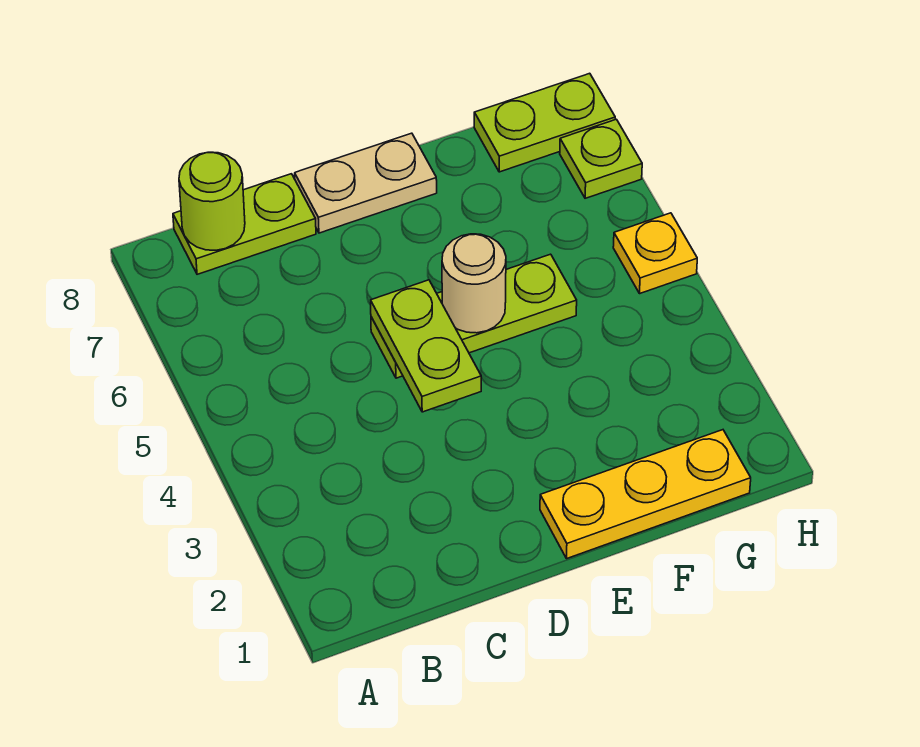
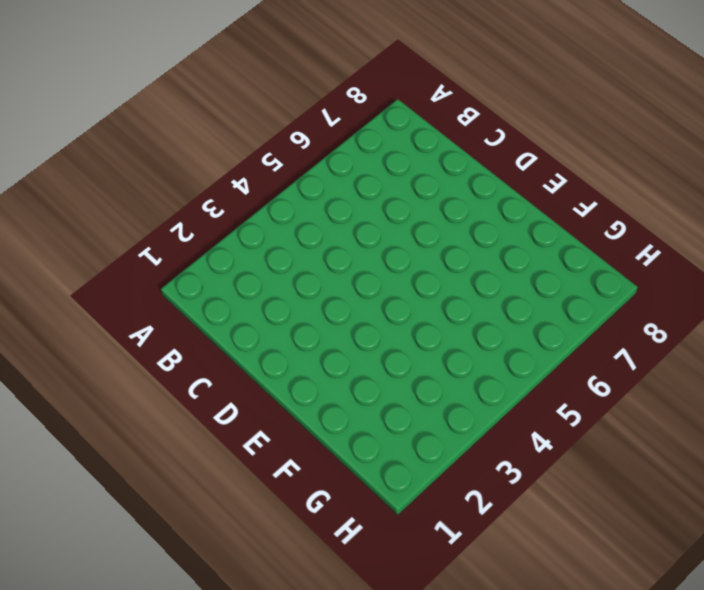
none -> lime plate B8:C8 level 1
none -> lime plate D5:F5 level 1

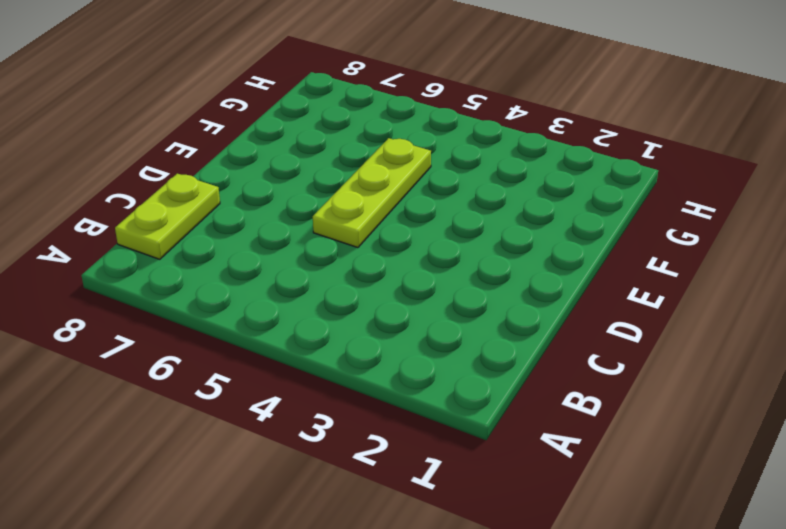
none -> tan plate D8:E8 level 1
none -> yellow plate E1:G1 level 1

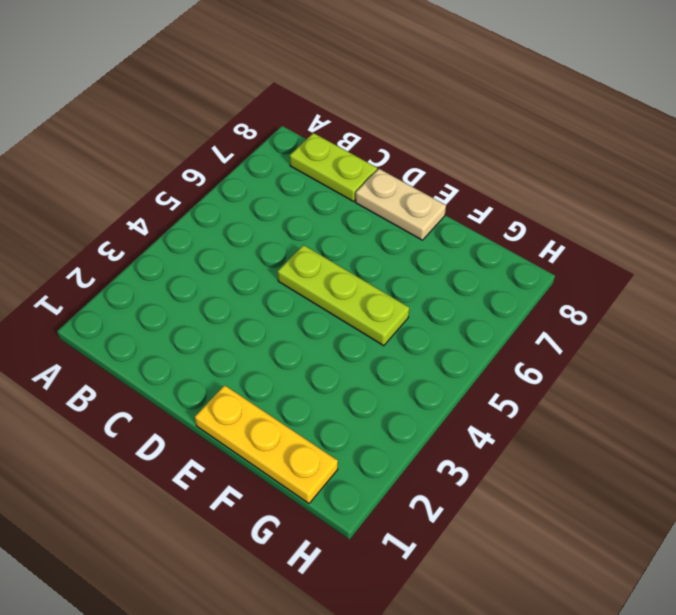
none -> lime plate G8:H8 level 1
none -> yellow plate H5 level 1

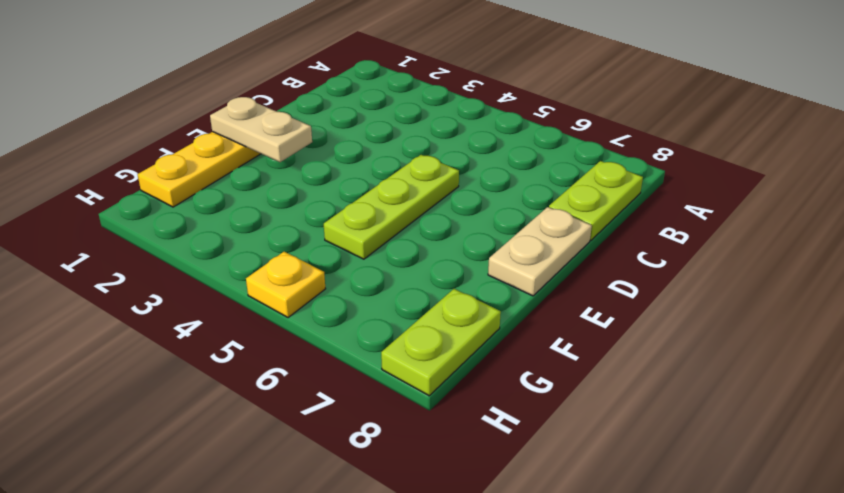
tan plate E1:E2 level 2 -> none
none -> lime plate H7 level 1
none -> lime round brick B8 level 2

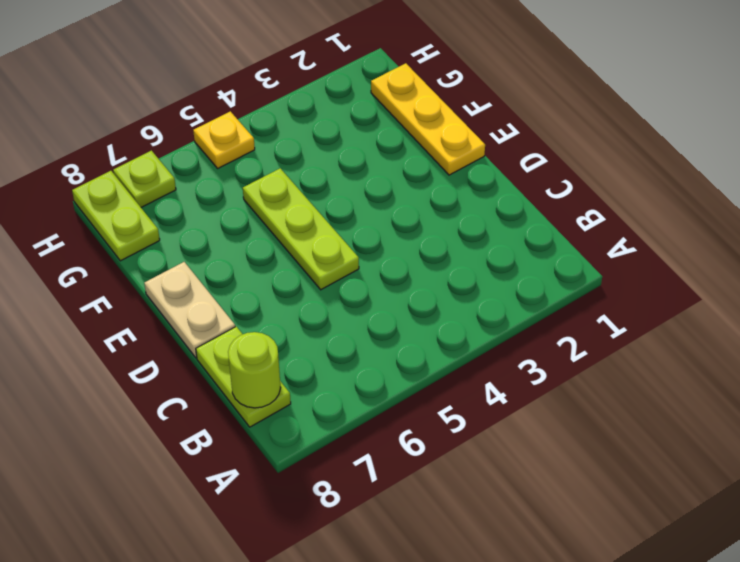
none -> lime plate D4:D5 level 2
none -> tan round brick E5 level 2

